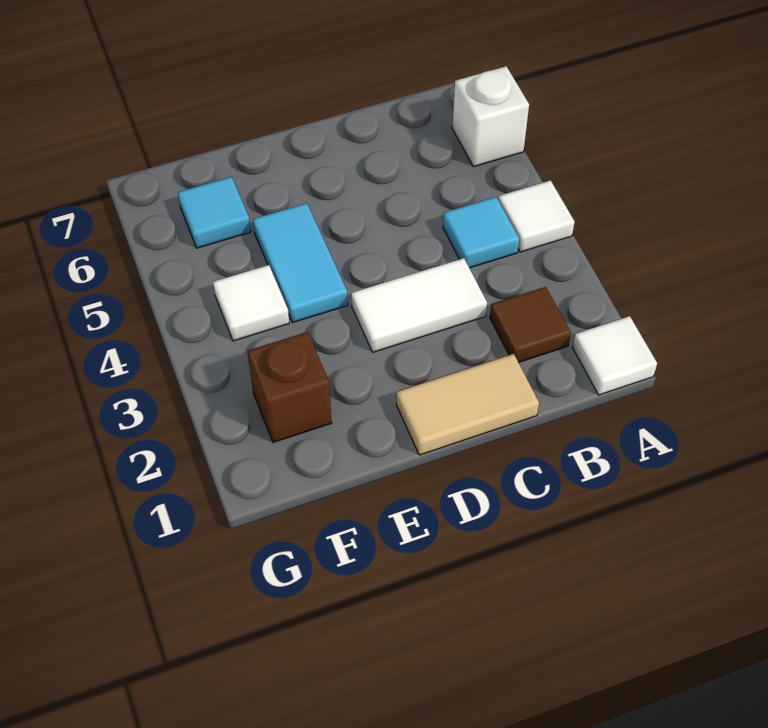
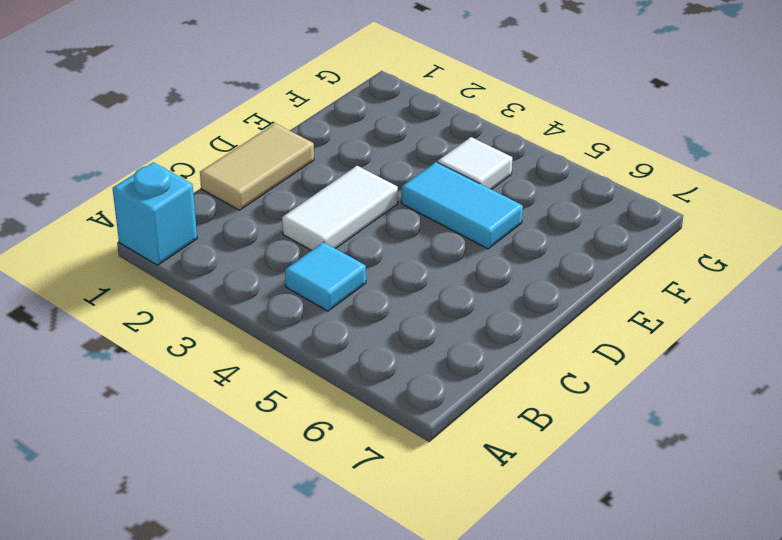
cyan brick A1 level 1 -> white tile A1 level 1
none -> white tile A4 level 1
none -> white brick A6 level 1

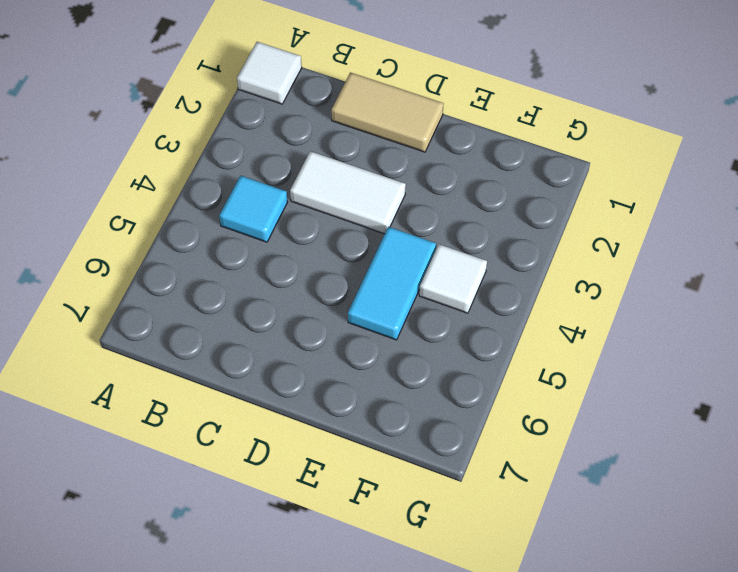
none -> white tile A4 level 1
none -> white brick A6 level 1

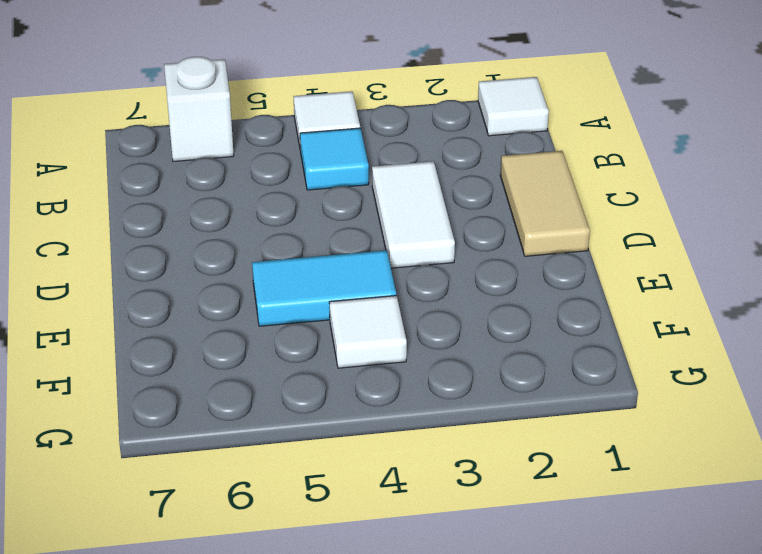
none -> brown tile B2 level 1
none -> brown brick F2 level 1

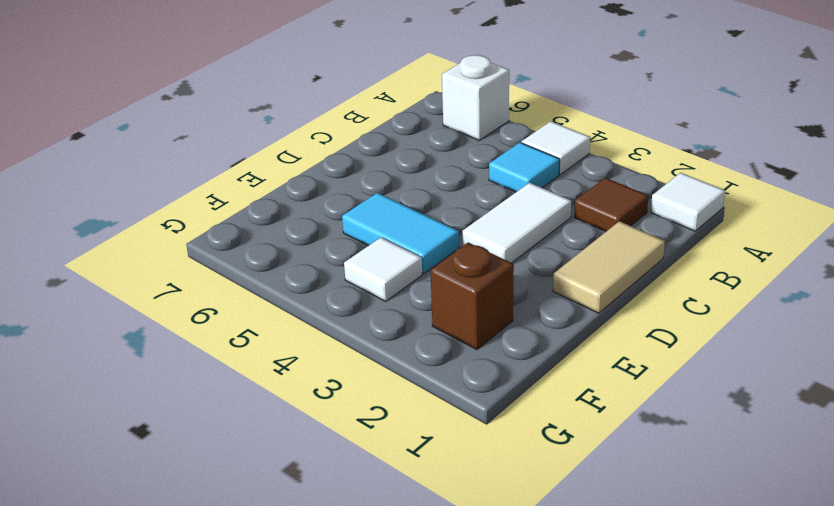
none -> cyan tile F6 level 1

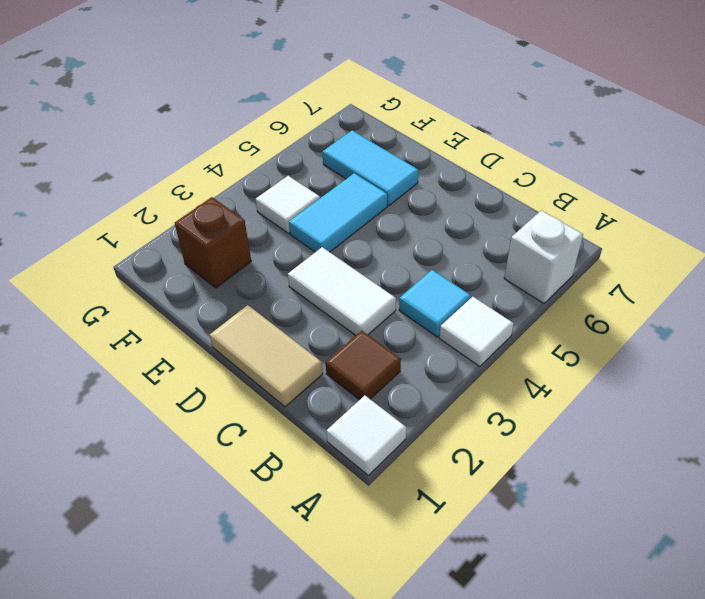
cyan tile E6:F6 level 1 -> cyan tile F6 level 1

